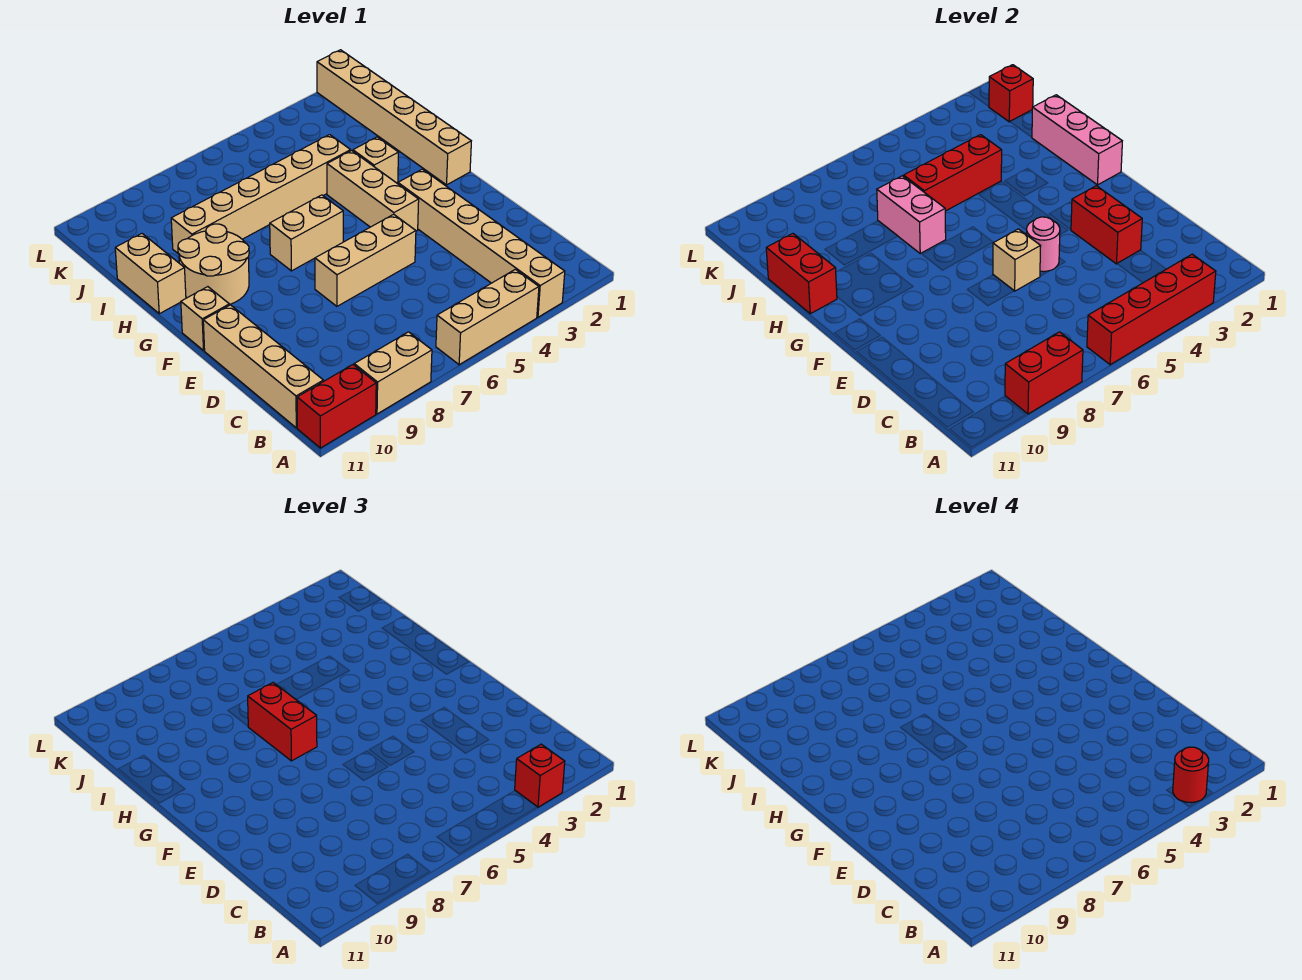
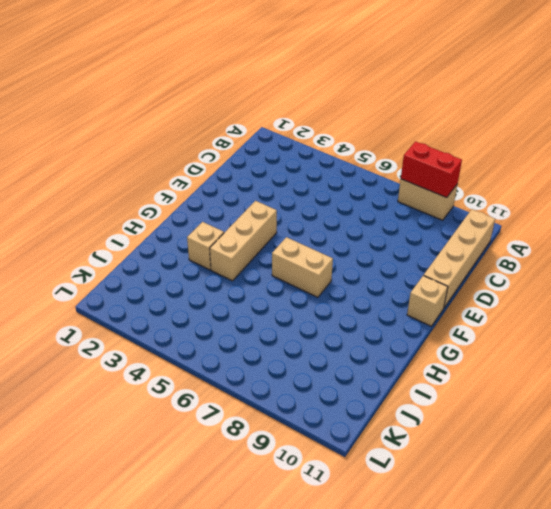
none -> tan brick A3:F3 level 1
none -> tan brick A4:A6 level 1
none -> red brick A10:A11 level 1

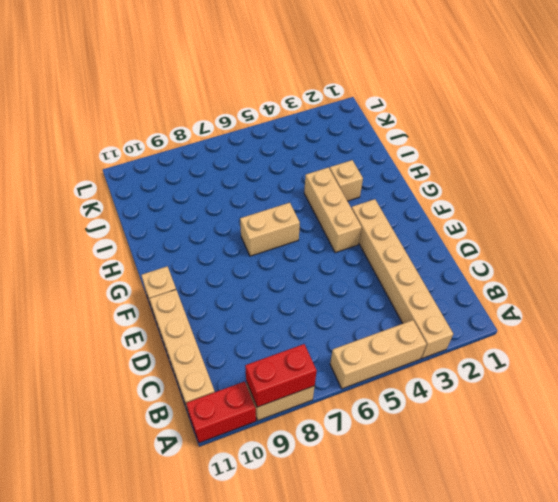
none -> tan brick E5:E7 level 1
none -> tan brick G1:L1 level 1
none -> tan round brick G9:H10 level 1

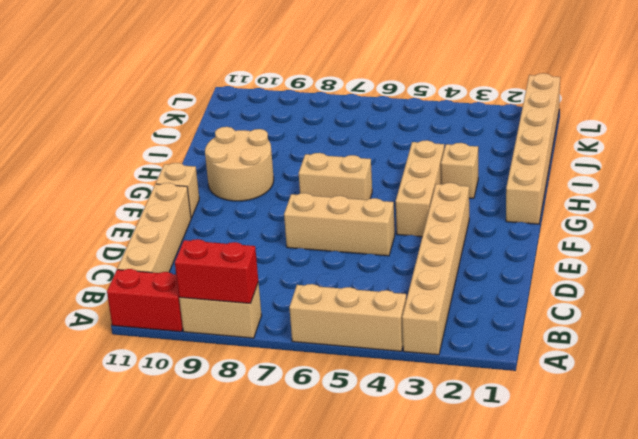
none -> tan brick H11:I11 level 1
none -> tan brick I4:I9 level 1
none -> red brick A3:A6 level 2

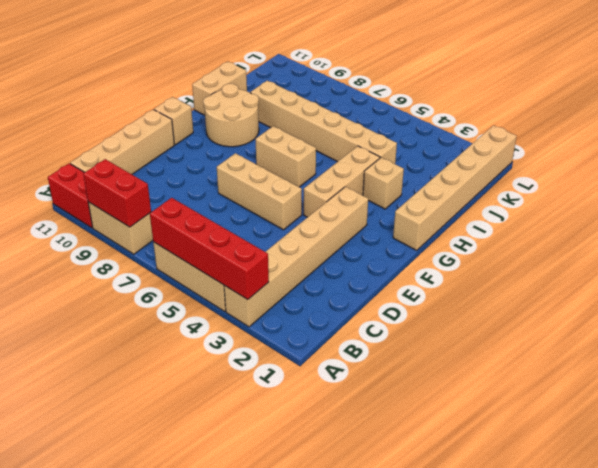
none -> red brick D3:E3 level 2
none -> pink round brick E5 level 2
none -> tan brick E6 level 2

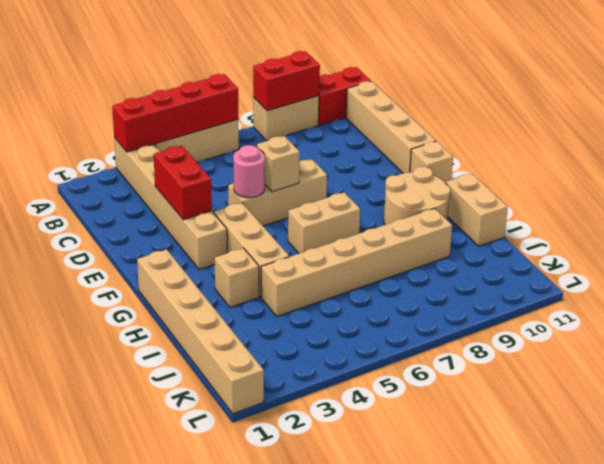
none -> pink brick G1:I1 level 2
none -> pink brick H7:I7 level 2
none -> red brick H11:I11 level 2

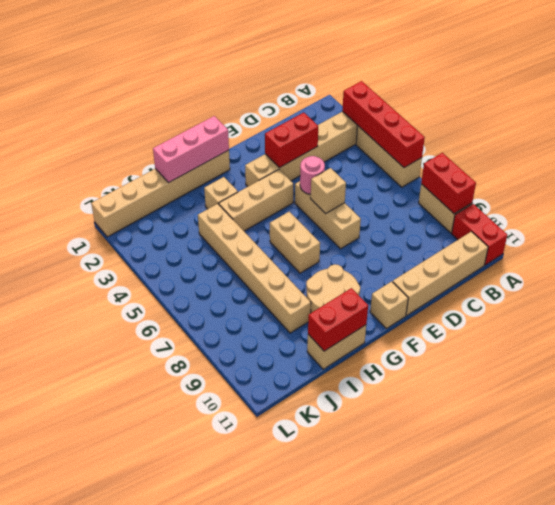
none -> pink brick H7:I7 level 2
none -> red brick I4:I6 level 2
none -> red brick K1 level 2

